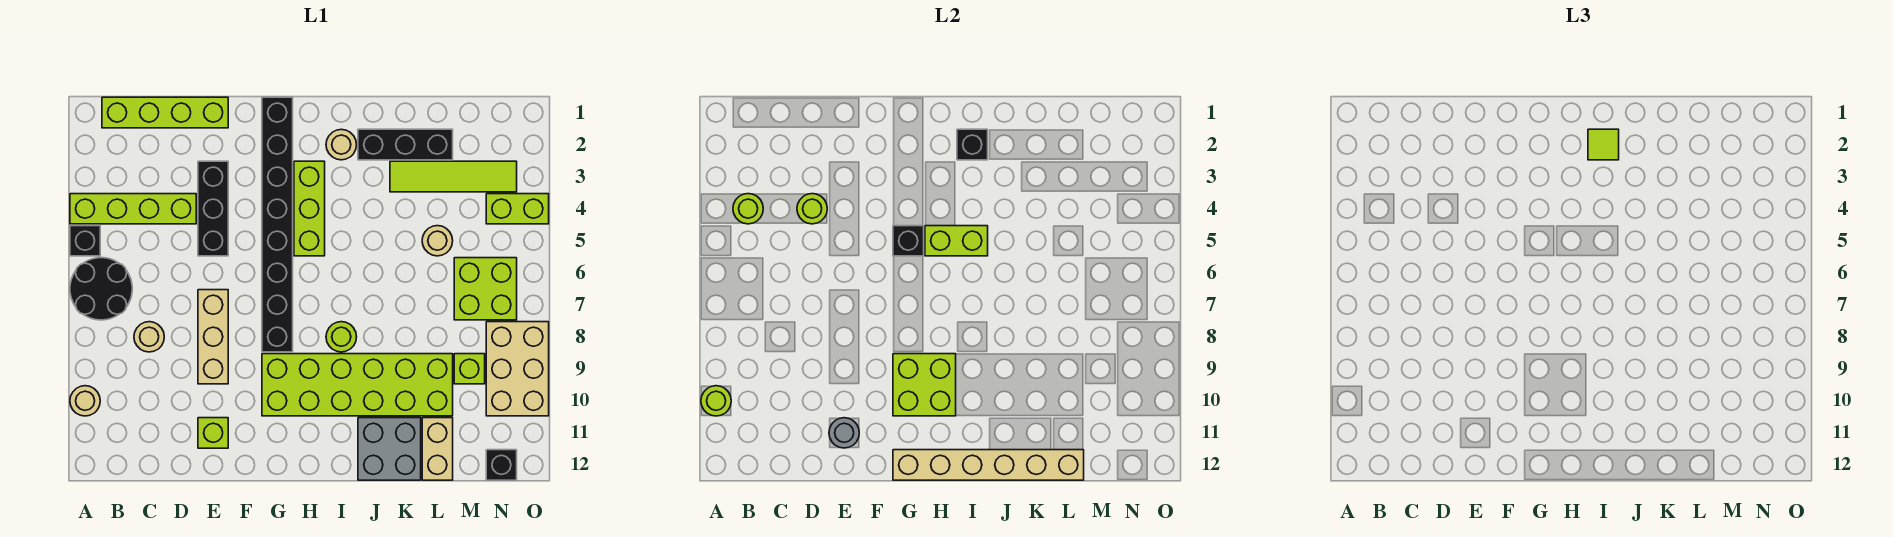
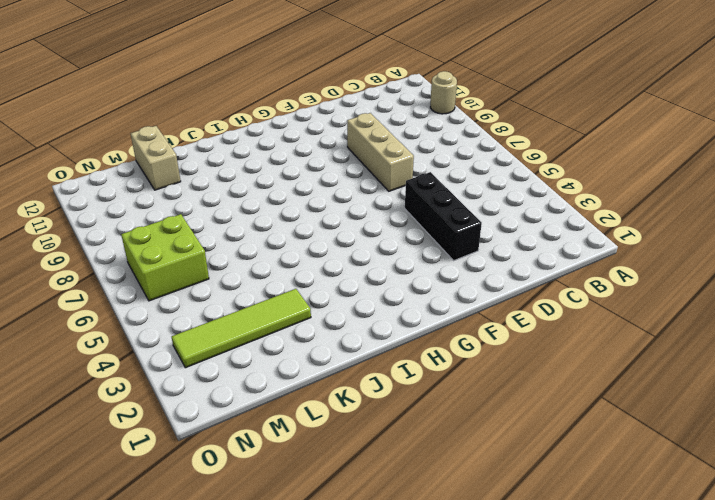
none -> lime brick A4:D4 level 1
none -> black brick A5 level 1
none -> black round brick A6:B7 level 1
none -> lime brick B1:E1 level 1

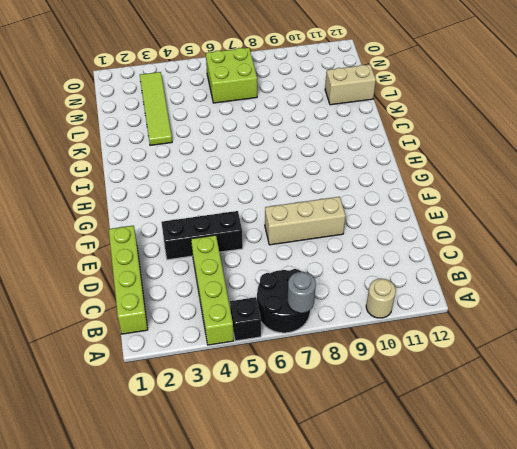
grey round brick A7 level 2 -> grey round brick E11 level 2
none -> tan round brick C8 level 1
none -> lime brick E11 level 1
none -> black brick G1:G8 level 1
none -> lime brick G9:L10 level 1

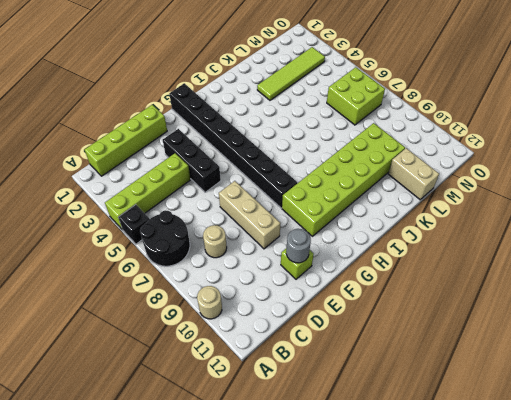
none -> lime brick H3:H5 level 1
none -> tan round brick I2 level 1
none -> lime round brick I8 level 1
none -> black brick J2:L2 level 1

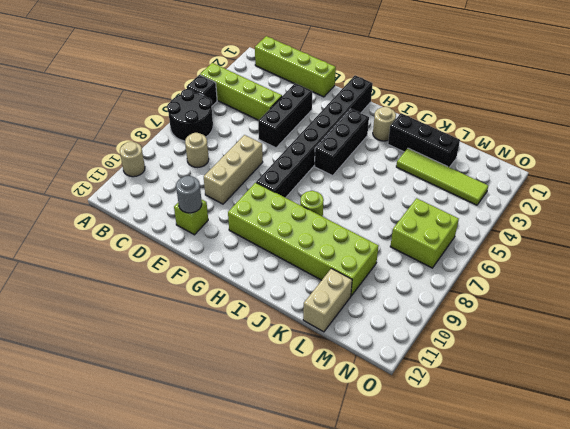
black brick H3:H5 level 1 -> lime brick H3:H5 level 1
none -> grey brick J11:K12 level 1
none -> tan round brick L5 level 1
none -> lime brick M9 level 1
none -> lime brick N4:O4 level 1

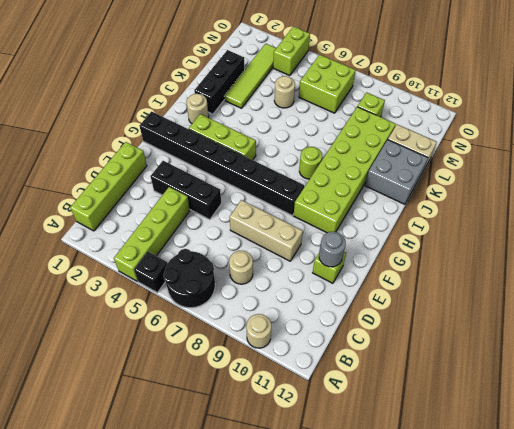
none -> tan brick N8:O10 level 1
none -> black brick N12 level 1
none -> lime round brick A10 level 2
none -> lime round brick B4 level 2

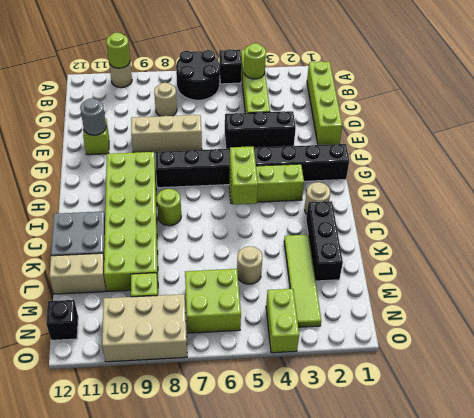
none -> lime round brick D4 level 2
none -> black brick G5 level 2
none -> lime brick G9:H10 level 2
none -> tan brick G12:L12 level 2

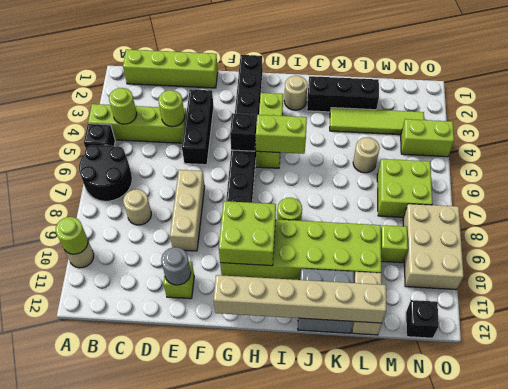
none -> black brick I2 level 2
none -> lime tile I2 level 3

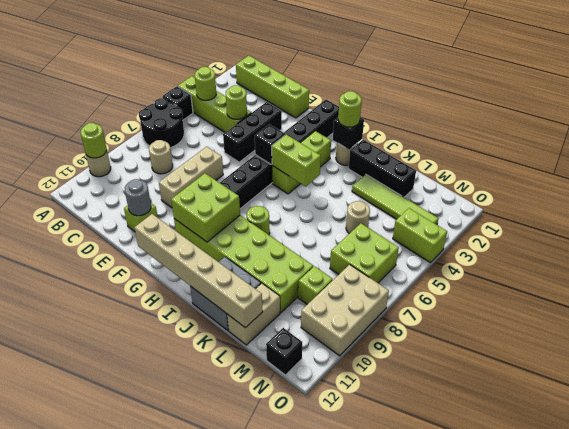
lime round brick I2 level 3 -> lime tile I2 level 3

